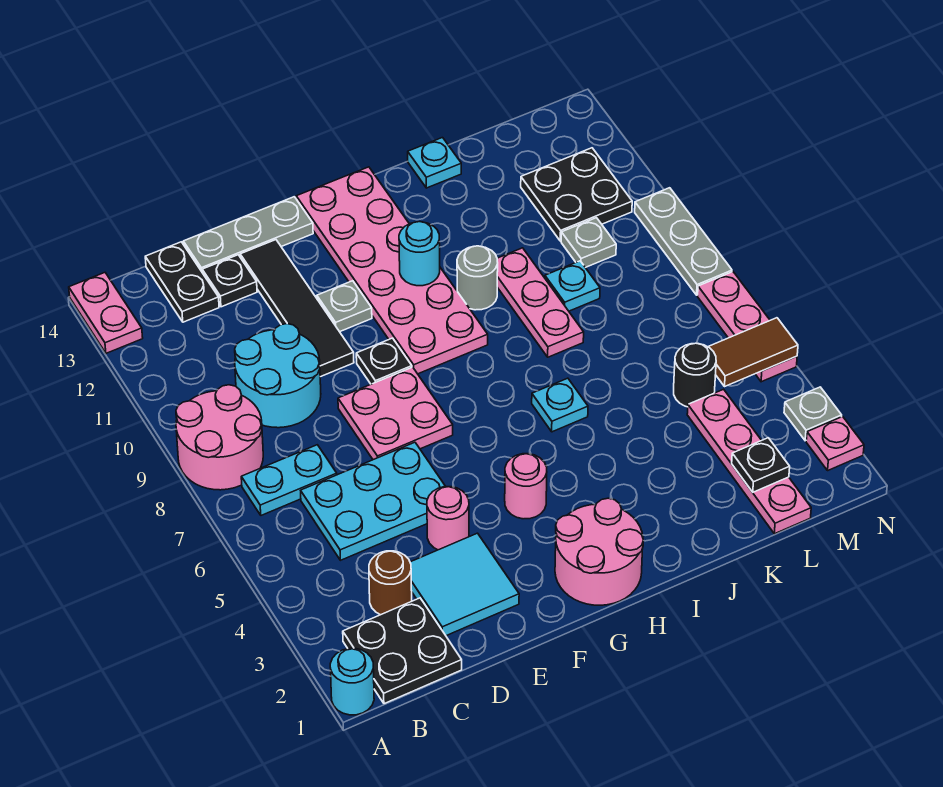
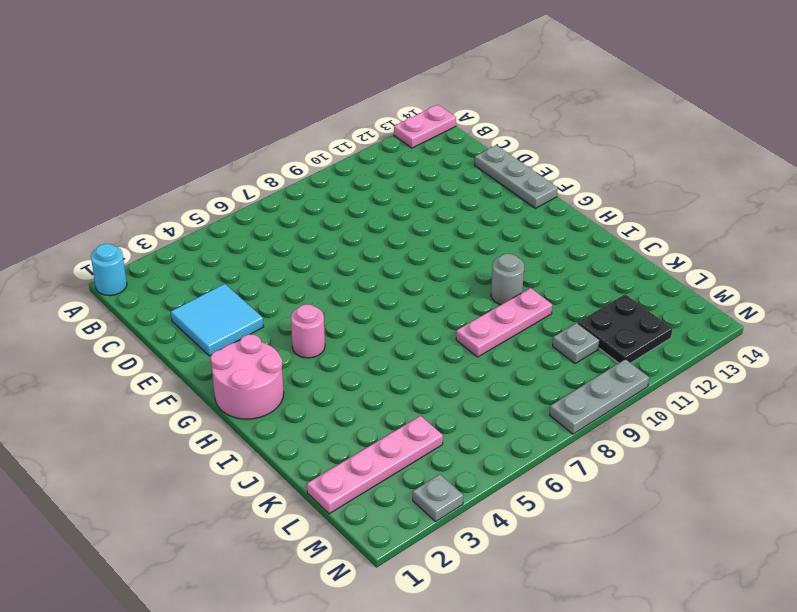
none -> pink round brick A8:B9 level 1
none -> black plate B1:C2 level 1
none -> cyan plate B7:C7 level 1
none -> brown round brick C3 level 1

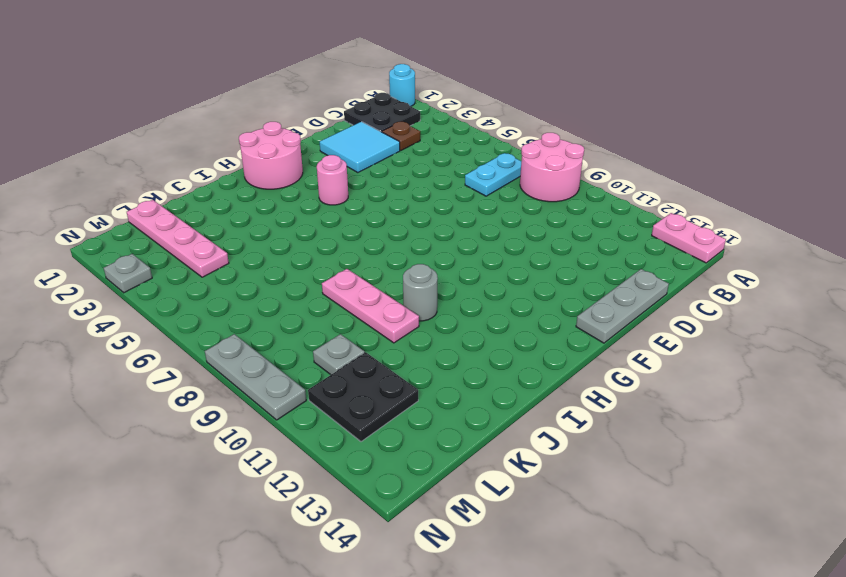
brown plate C3 level 1 -> brown round brick C3 level 1
none -> cyan plate C5:E6 level 1
none -> cyan round brick C9:D10 level 1
none -> black plate C13:C14 level 1
none -> black plate D13 level 1

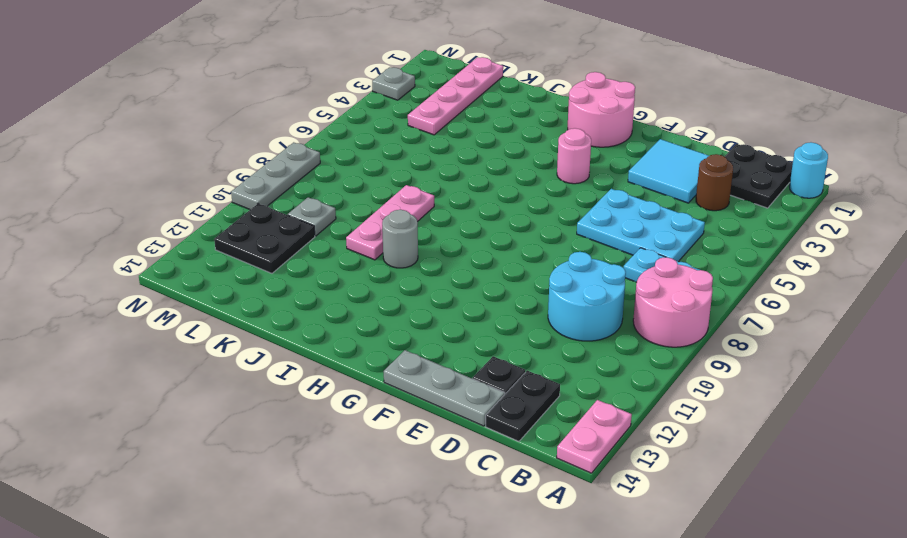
none -> pink round brick E4 level 1
none -> pink plate E7:F8 level 1
none -> black tile E10:E13 level 1
none -> black plate F9 level 1

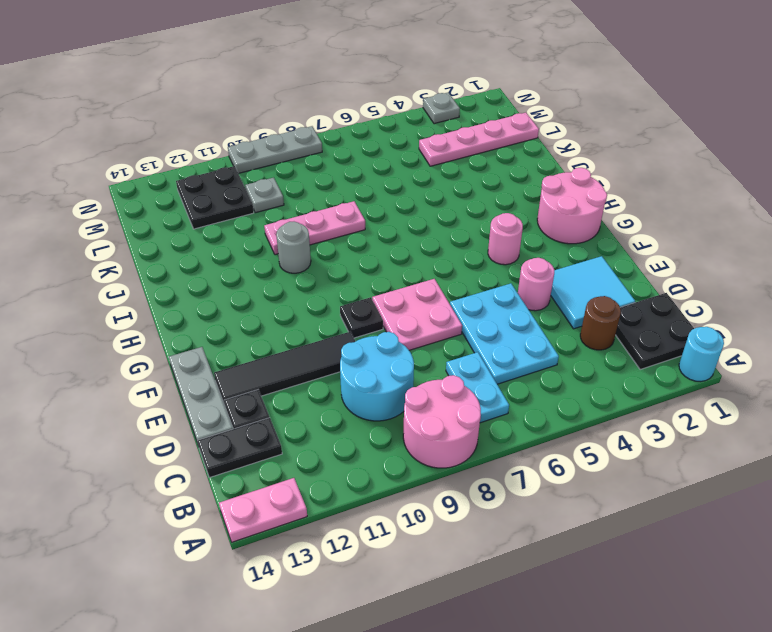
none -> grey plate F11 level 1
none -> pink plate G9:H14 level 1
none -> cyan plate I6 level 1
none -> cyan plate J14 level 1

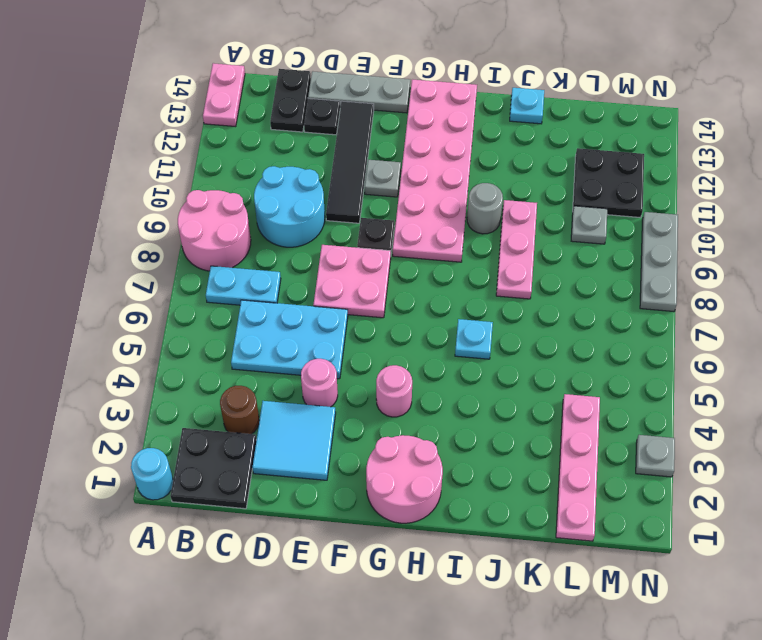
none -> cyan plate K9 level 1
none -> black round brick L5 level 1
none -> pink plate N2 level 1
none -> pink plate N5:N7 level 1

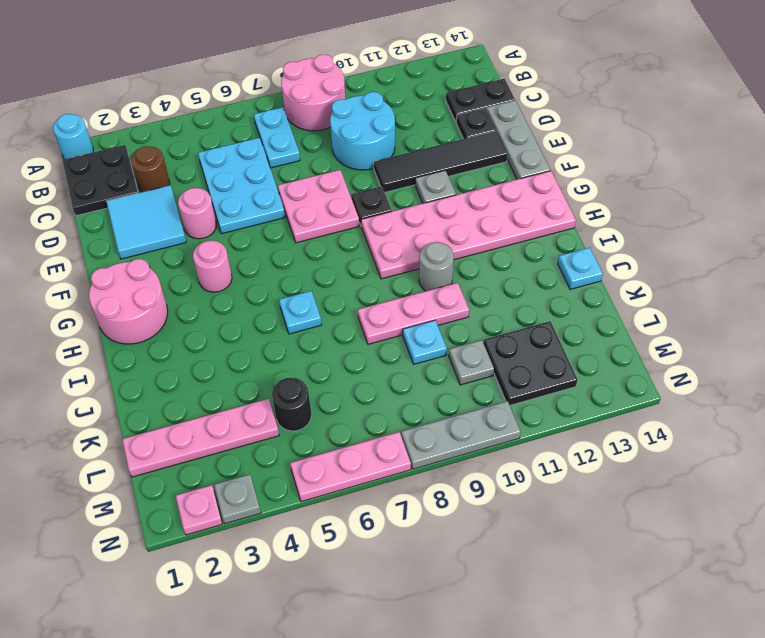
none -> pink plate A13:A14 level 1
none -> cyan round brick H11 level 2
none -> black plate L2 level 2
none -> brown tile M5:N5 level 2

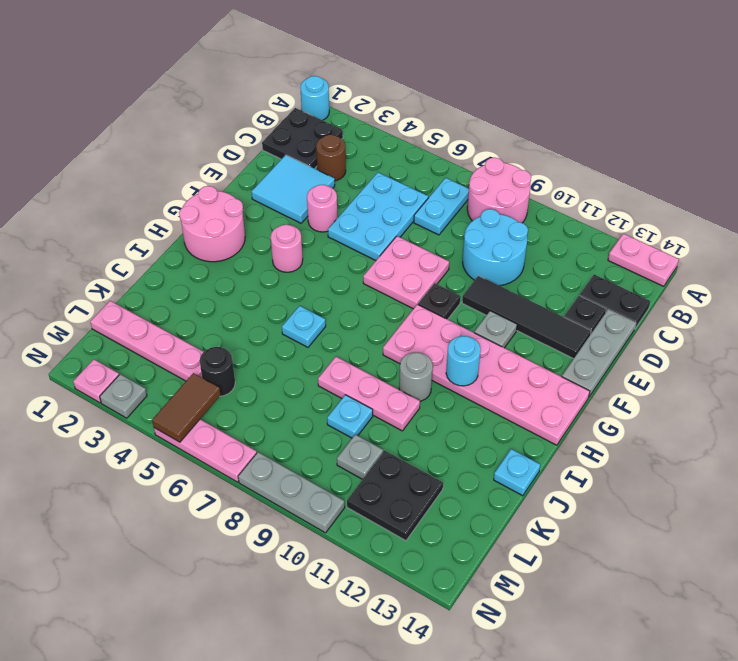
none -> black plate L2 level 2

